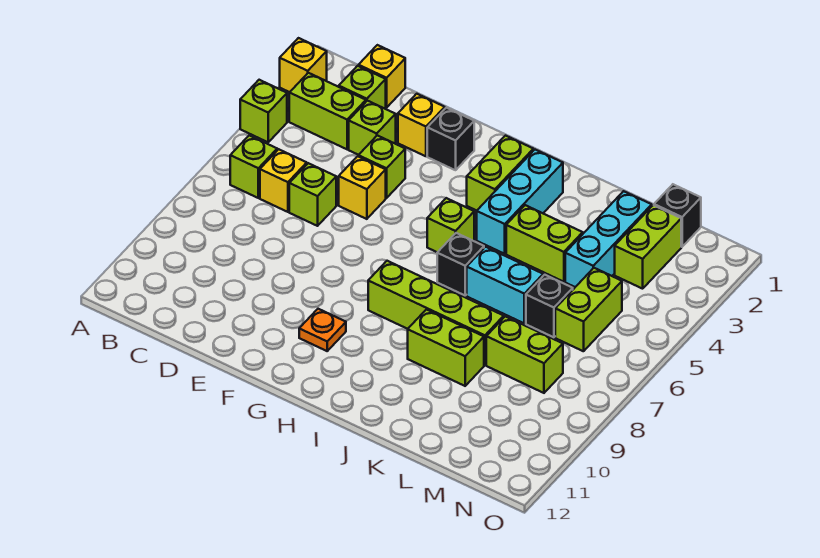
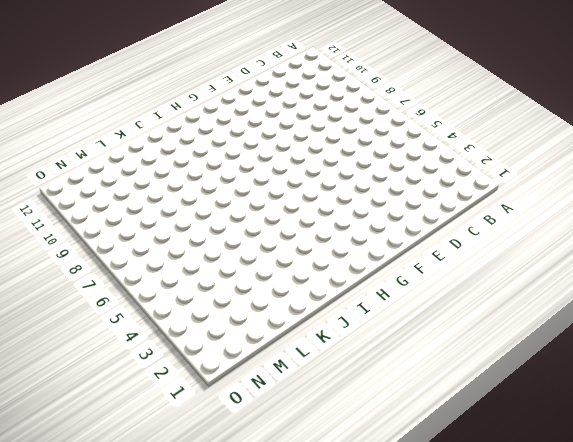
none -> yellow brick A2 level 1
none -> lime brick A4 level 1
none -> lime brick B3:C3 level 1

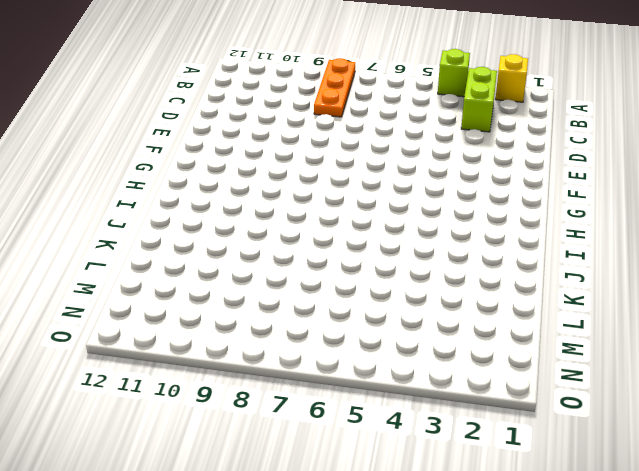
orange plate A8:C8 level 1 -> none
none -> lime brick B6 level 1
none -> yellow brick C1 level 1
none -> lime brick C2 level 1

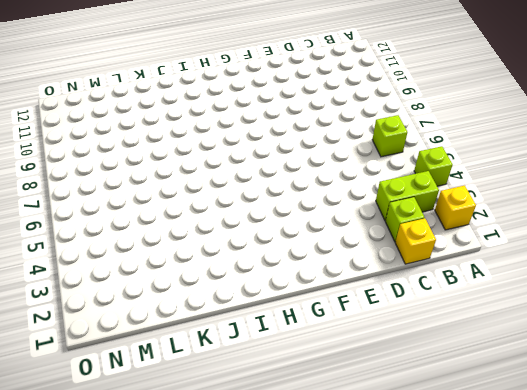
none -> yellow brick C6 level 1
none -> lime brick D3 level 1
none -> lime brick D6 level 1

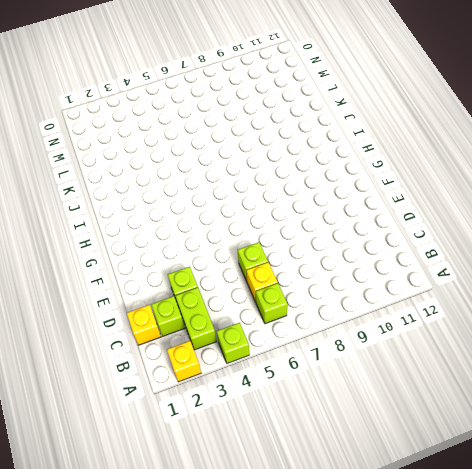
none -> yellow brick E2 level 1
none -> lime brick E4 level 1
none -> yellow brick E5 level 1

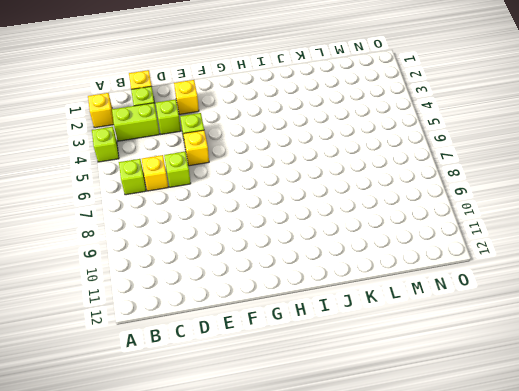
none -> black brick F2 level 1
none -> orange plate G10 level 1
none -> lime brick H2:H3 level 1

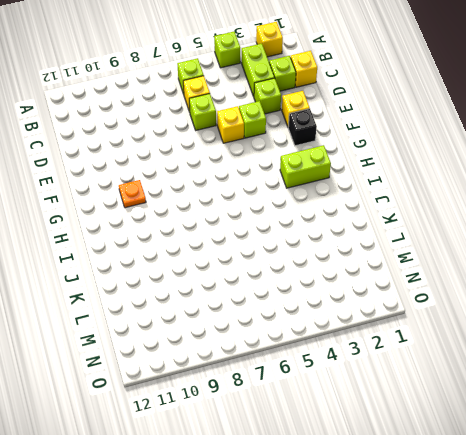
none -> lime brick H5 level 1
none -> lime brick H8:K8 level 1
none -> cyan brick I2:I4 level 1

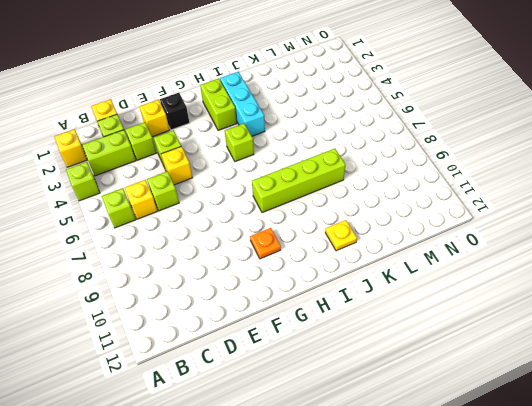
yellow plate J11 level 1 -> none
none -> black brick I6 level 1
none -> lime brick J4:K4 level 1
none -> cyan brick J6:K6 level 1

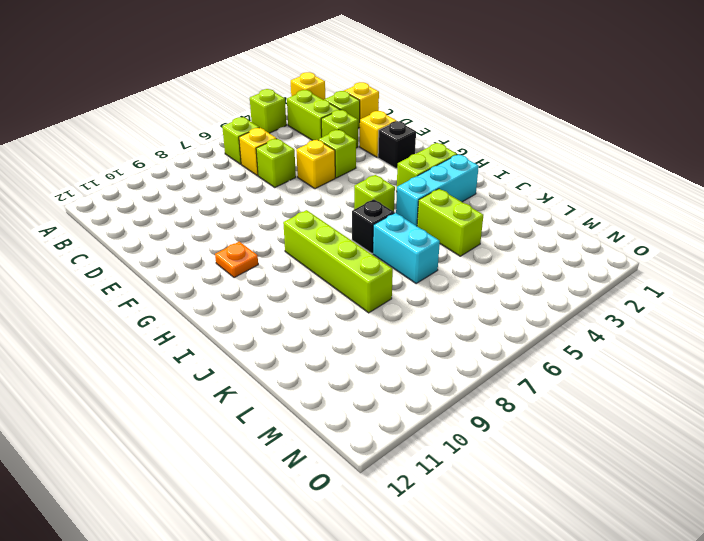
none -> lime brick J9:K9 level 1
none -> cyan brick L2:L4 level 1
none -> black brick L6 level 1

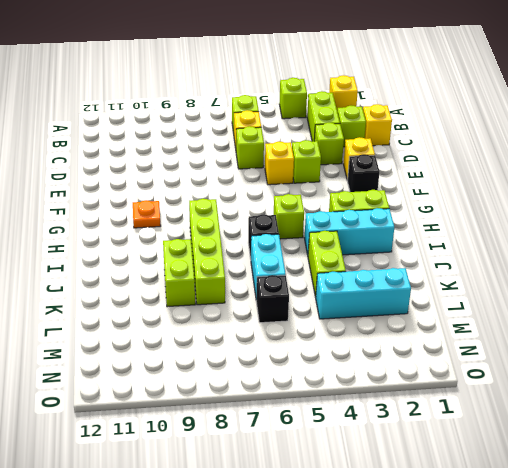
none -> lime brick L8:M8 level 1
none -> black brick M1 level 1
none -> lime brick M2:M3 level 1

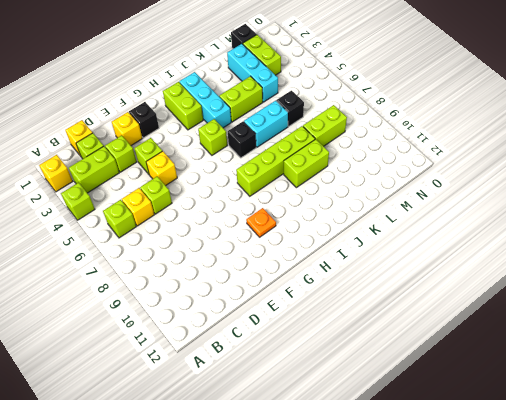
none -> lime brick M5:M6 level 1

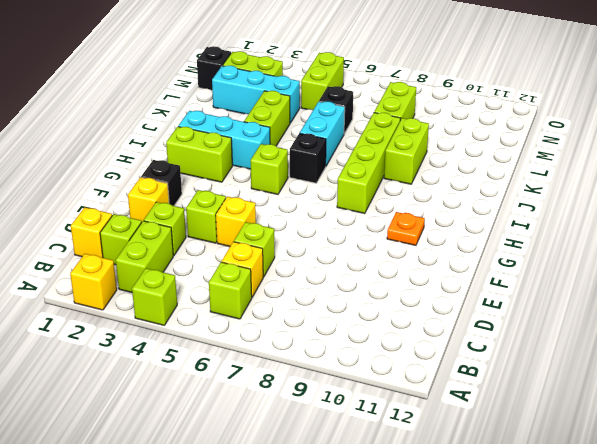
lime brick M5:N5 level 1 -> lime brick M5:M6 level 1

